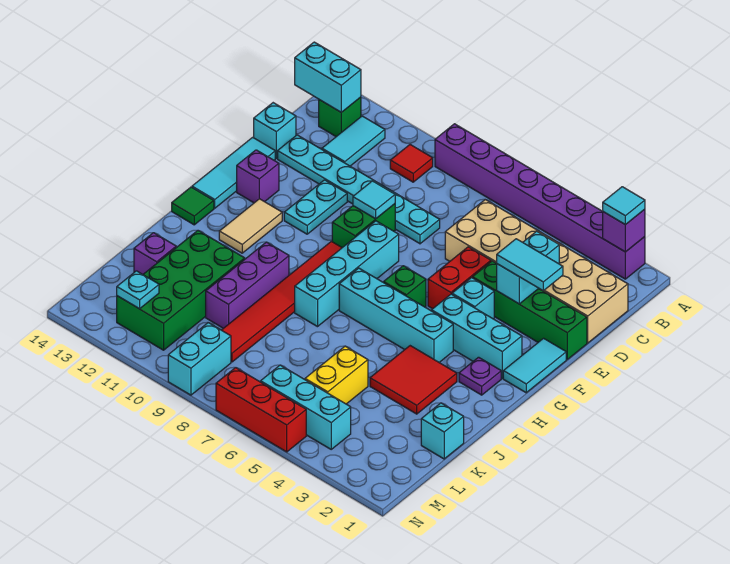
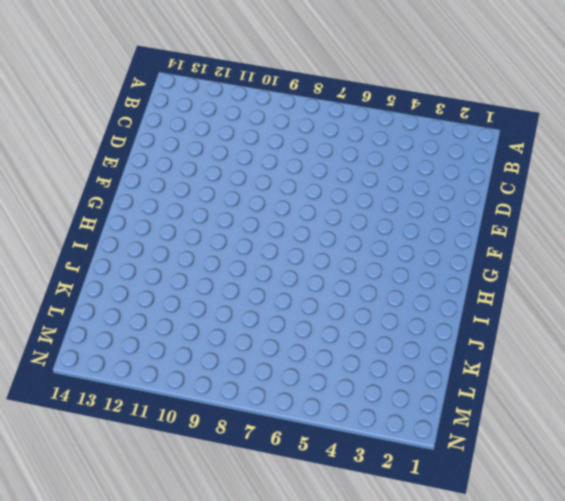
none -> purple brick A2:A9 level 1
none -> red tile B10 level 1
none -> cyan tile B12:C12 level 1
none -> green brick B13 level 1

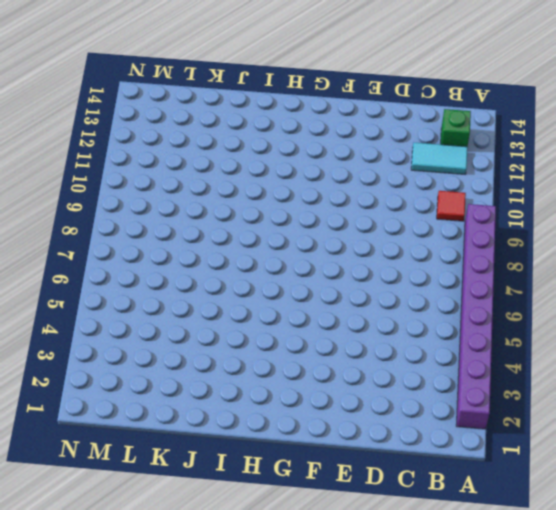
none -> tan brick C1:D6 level 1
none -> cyan plate D8:D13 level 1
none -> cyan brick D14 level 1
none -> green brick E1:E4 level 1

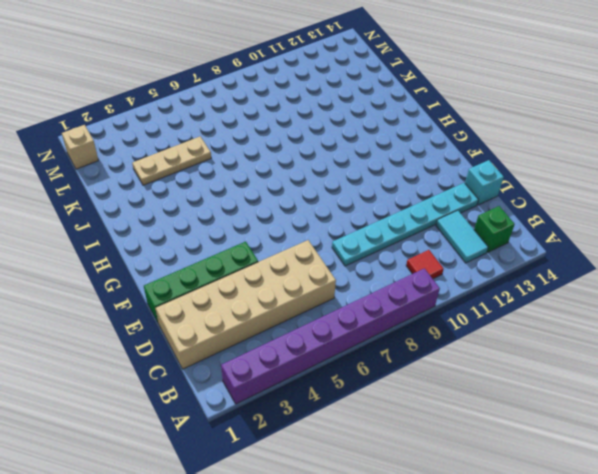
tan plate K3:K5 level 1 -> yellow brick K5:L5 level 1
tan brick M1 level 1 -> none
none -> red brick E5:F5 level 1
none -> green brick E9:F9 level 1
none -> cyan plate E11:F11 level 1
none -> cyan tile E14:G14 level 1

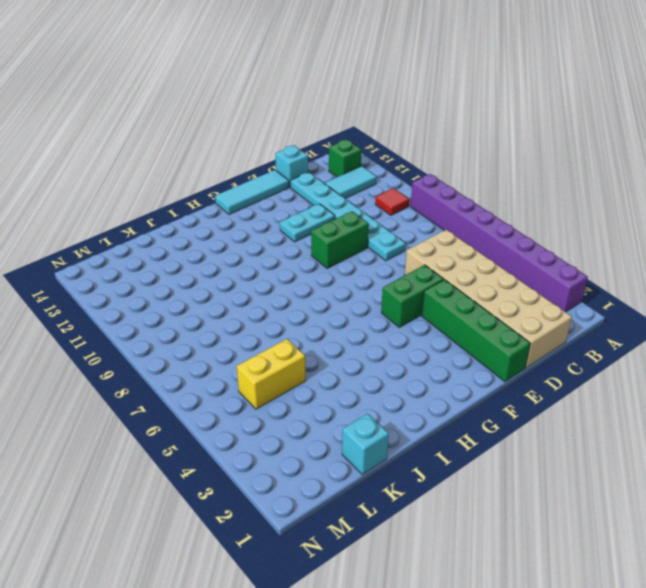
green brick E5:F5 level 1 -> red brick E5:F5 level 1
none -> cyan tile F1:G1 level 1
none -> cyan brick F4 level 1
none -> cyan brick F8:I8 level 1
none -> purple brick F13 level 1

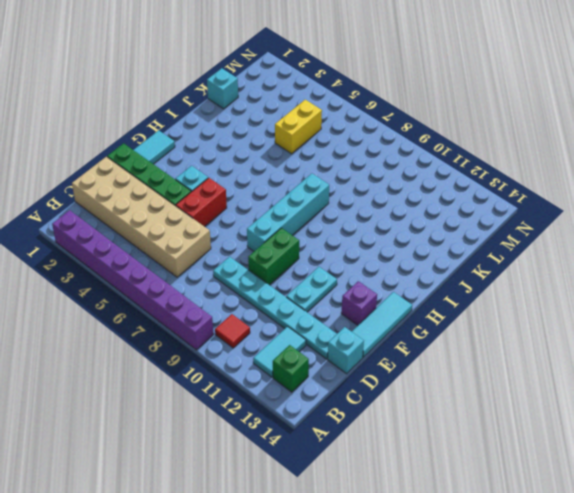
none -> cyan brick G2:G4 level 1
none -> green brick G6 level 1
none -> red tile G9:L9 level 1
none -> tan tile G12:H12 level 1

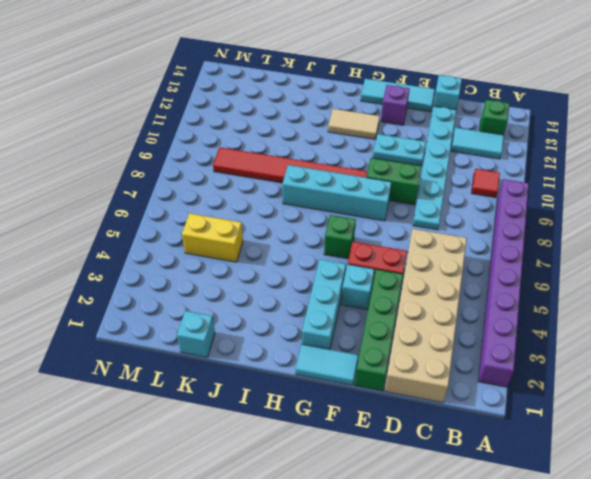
none -> purple plate H2 level 1
none -> cyan brick H4:H7 level 1
none -> green tile H14 level 1
none -> red tile I3:J4 level 1

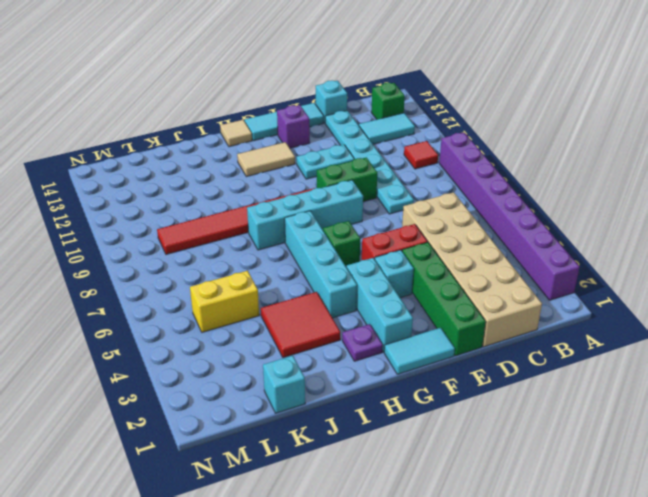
tan tile H14 level 1 -> green tile H14 level 1
none -> purple brick I10:K10 level 1
none -> green brick J11:M12 level 1
none -> purple brick K13 level 1
none -> cyan brick M4:M6 level 1

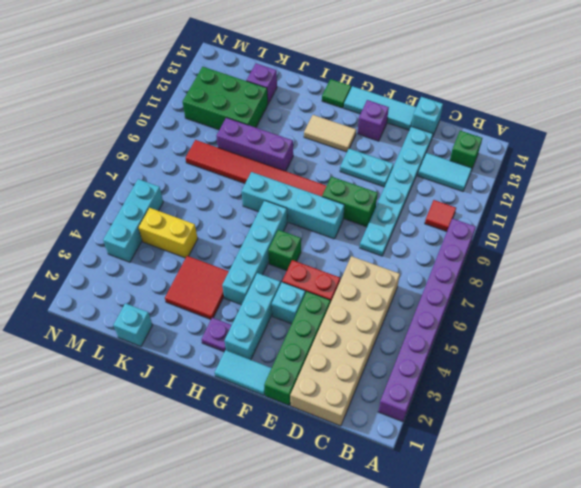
green brick K11:M12 level 1 -> green brick J11:M12 level 1
none -> cyan brick M9:N9 level 1
none -> red brick N5:N7 level 1
none -> purple brick A2 level 2
none -> cyan brick B13:B14 level 2

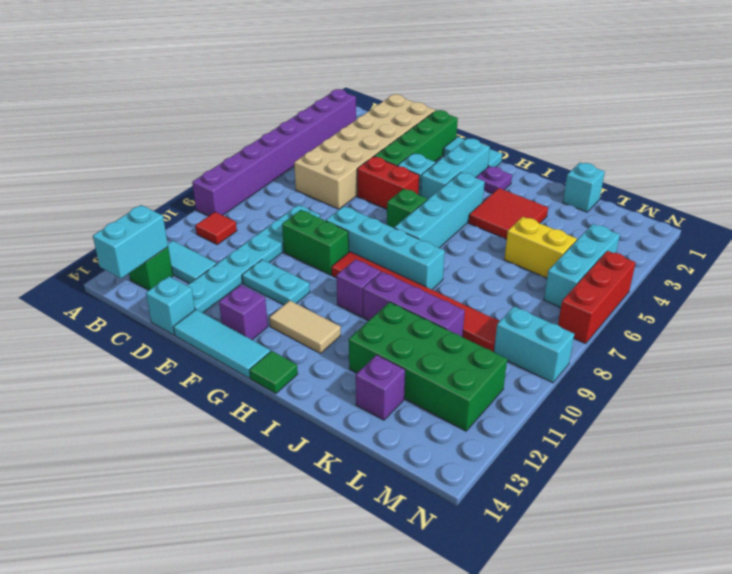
purple brick H10 level 1 -> purple brick A2 level 2
none -> cyan brick D3:E3 level 2
none -> cyan tile E9 level 2
none -> cyan plate M12 level 2
none -> cyan tile A2 level 3

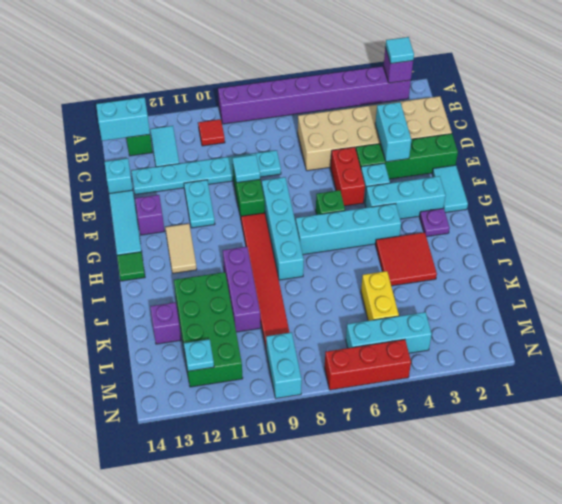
none -> cyan brick K1 level 1
none -> cyan tile E2:E3 level 3

